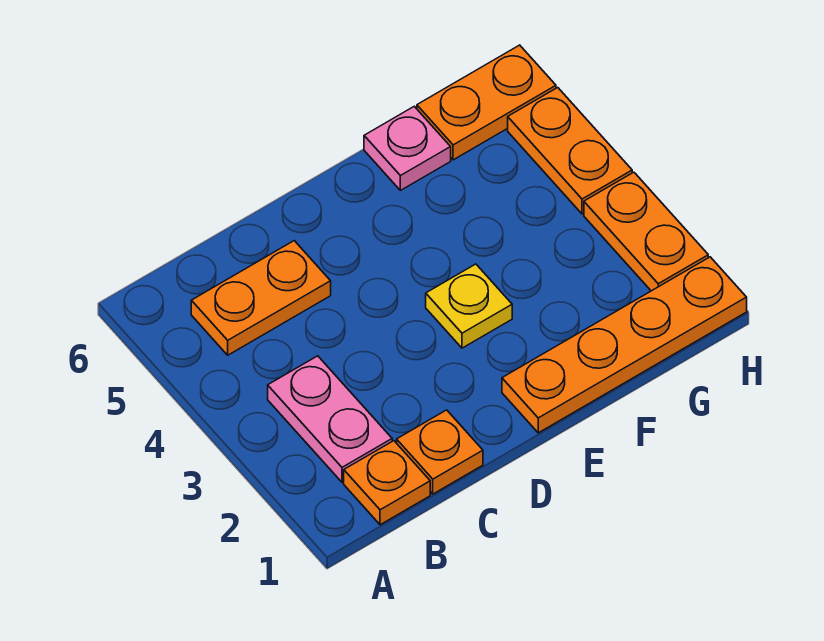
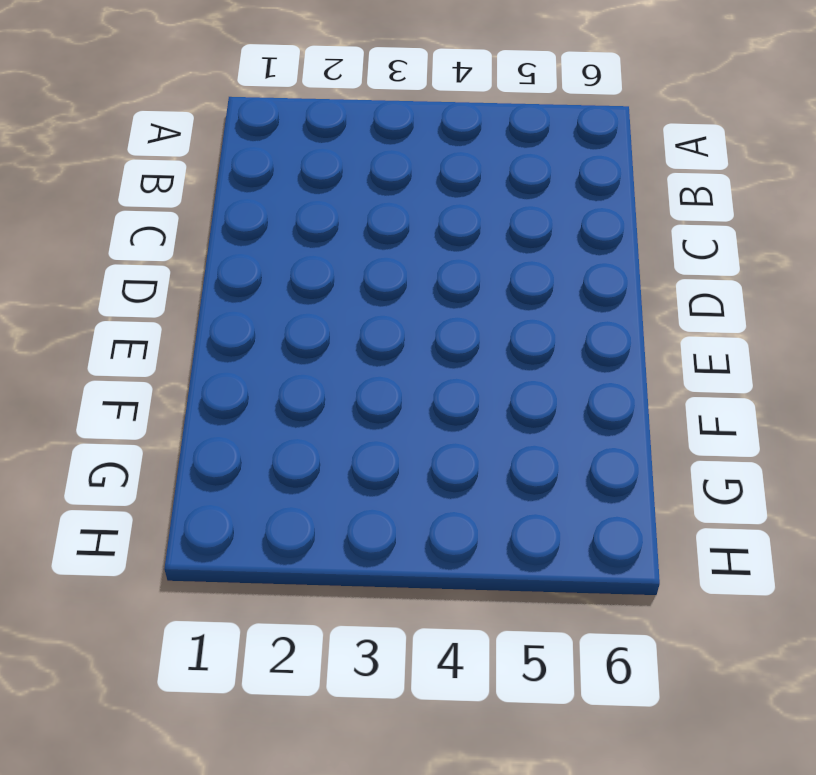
none -> orange plate B1 level 1
none -> pink plate B2:B3 level 1

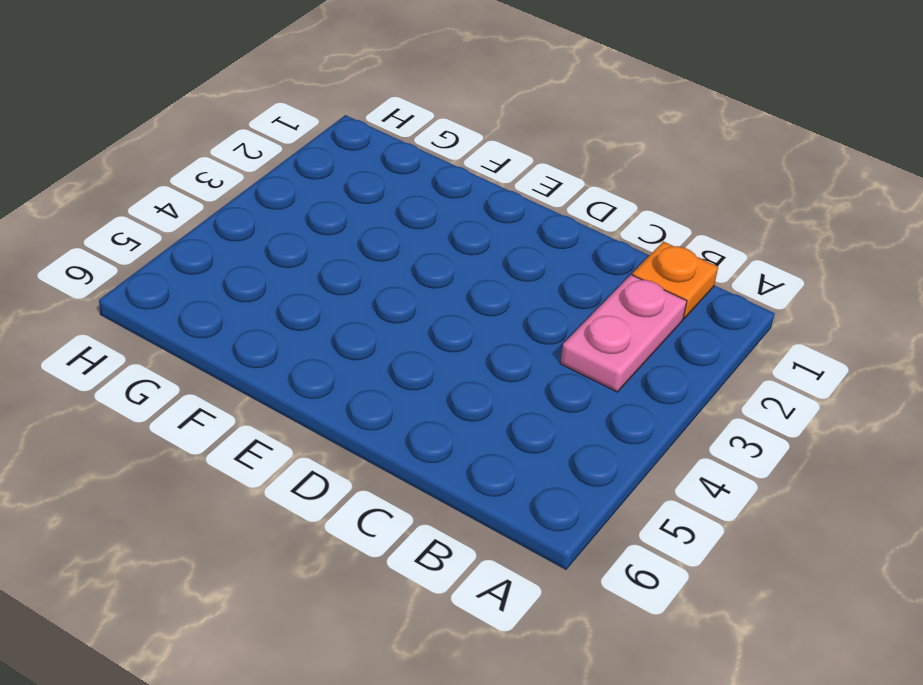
none -> orange plate B5:C5 level 1
none -> orange plate C1 level 1

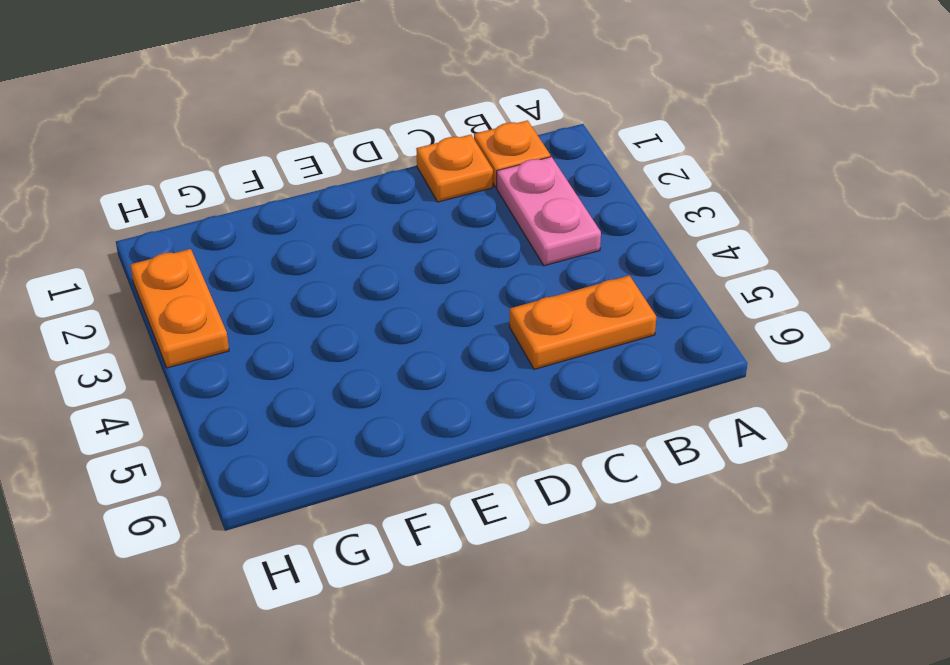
none -> orange plate E1:H1 level 1
none -> yellow plate E3 level 1

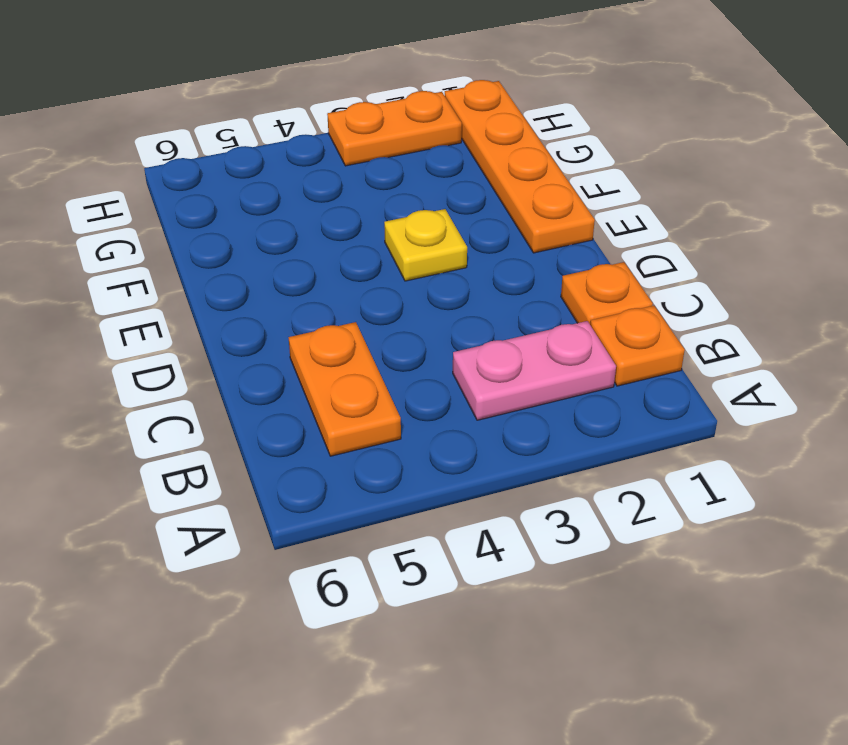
none -> pink plate F6 level 1
none -> orange plate G6:H6 level 1

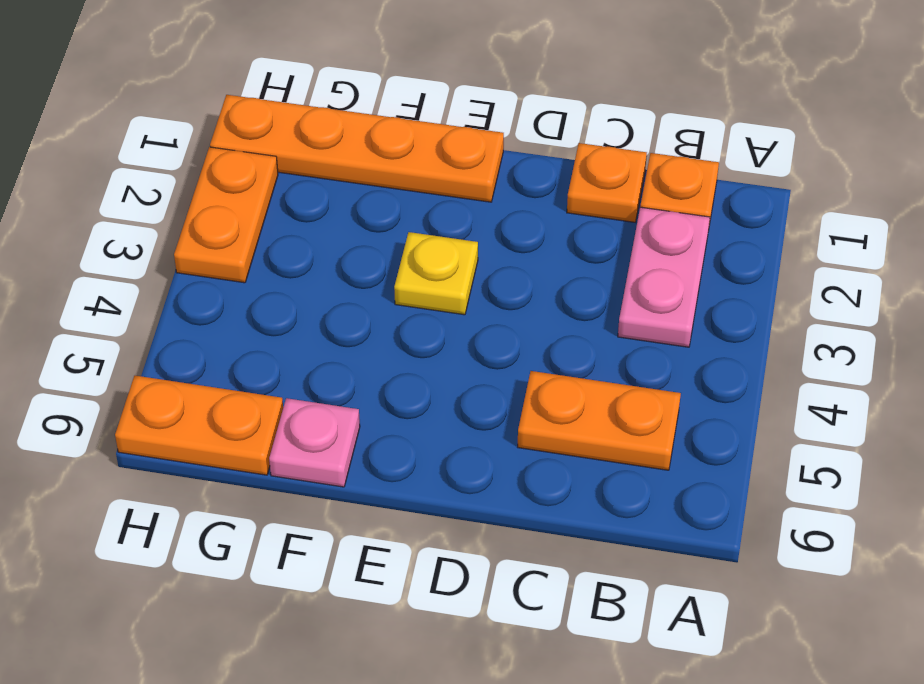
none -> orange plate H4:H5 level 1

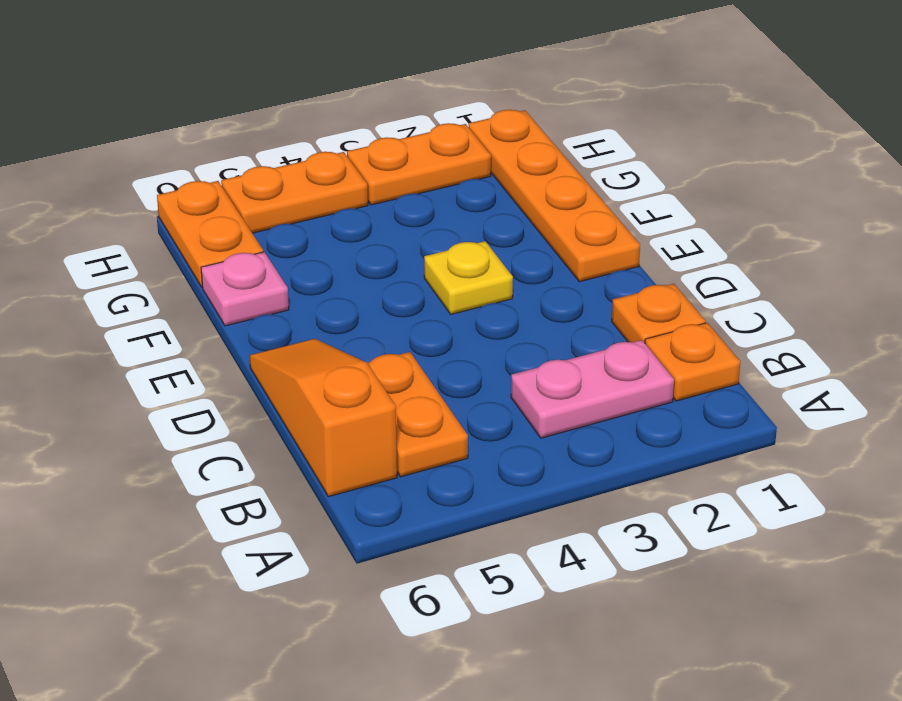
orange slope B6:D6 level 1 top B -> none

